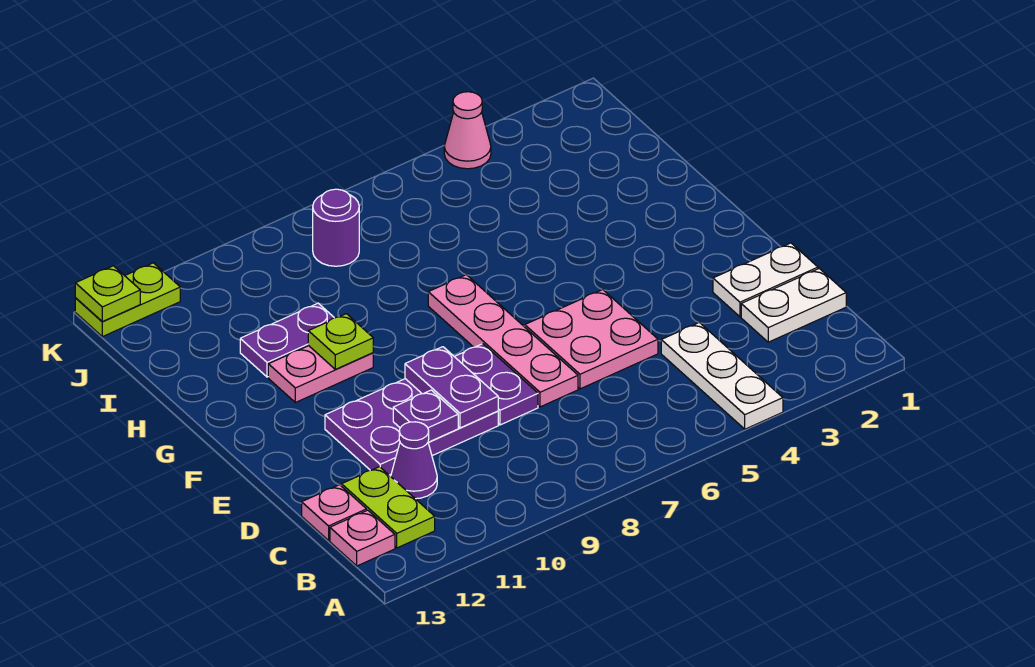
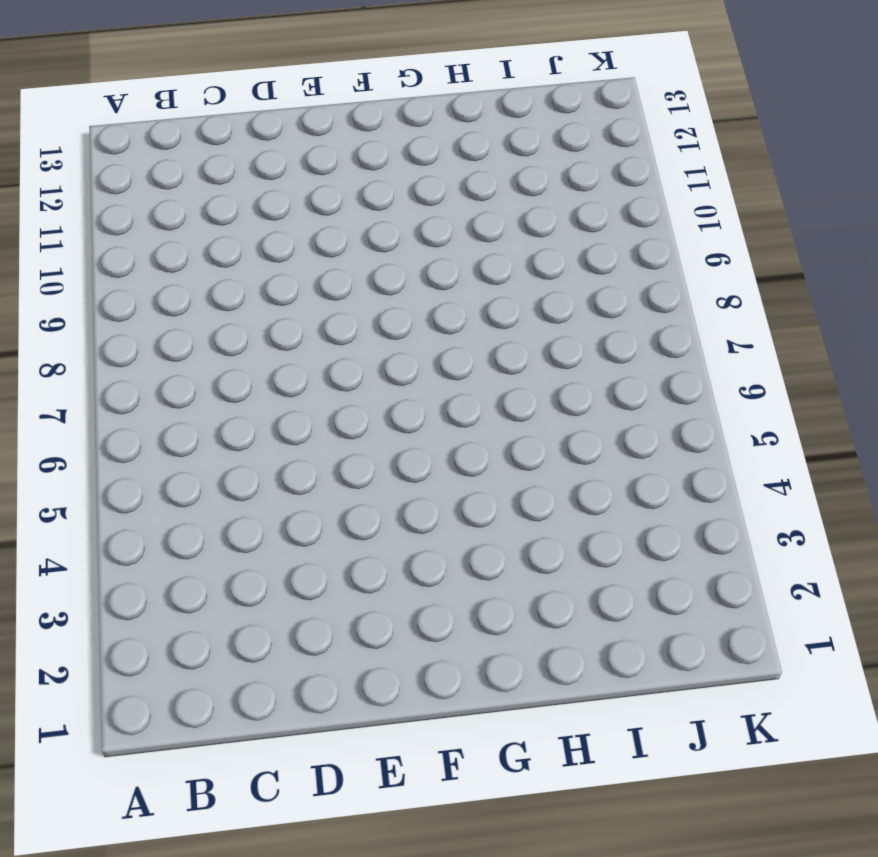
none -> white plate A4:C4 level 1
none -> lime plate B12:C12 level 1
none -> pink plate B13 level 1

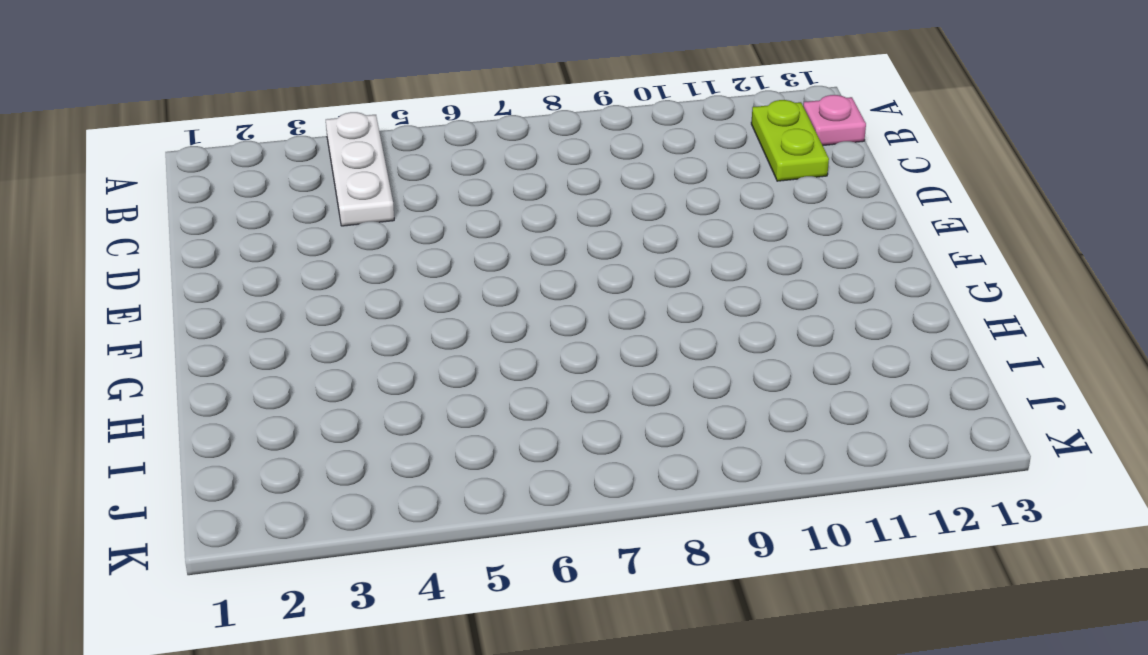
none -> white plate C1:C2 level 1
none -> purple cone C11 level 1
none -> pink plate C13 level 1

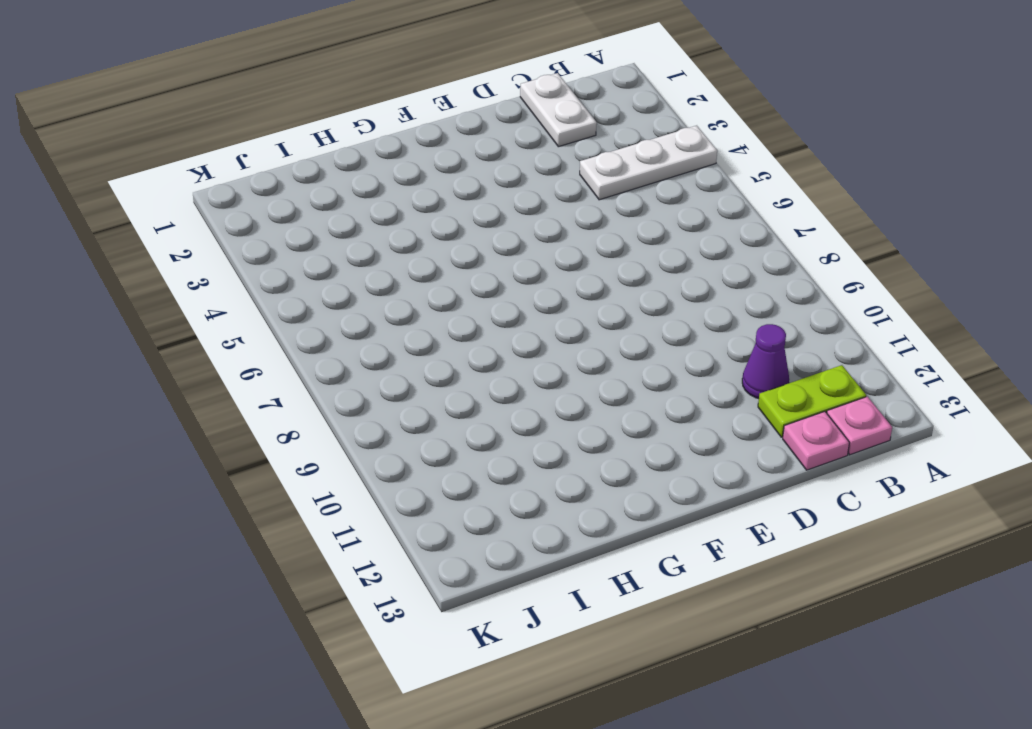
none -> white plate D1:D2 level 1
none -> pink plate D5:E6 level 1
none -> pink plate D7:G7 level 1

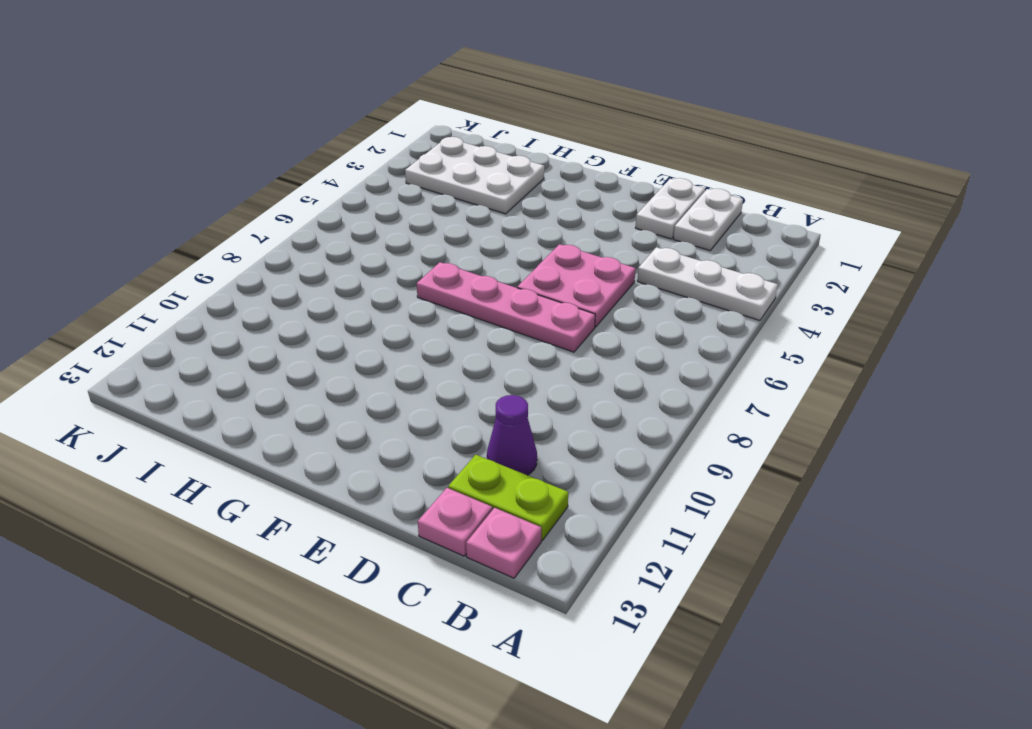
white plate H2:J3 level 1 -> none
none -> purple plate D8:E8 level 1
none -> purple plate D9:E11 level 1
none -> pink plate G10:G11 level 1

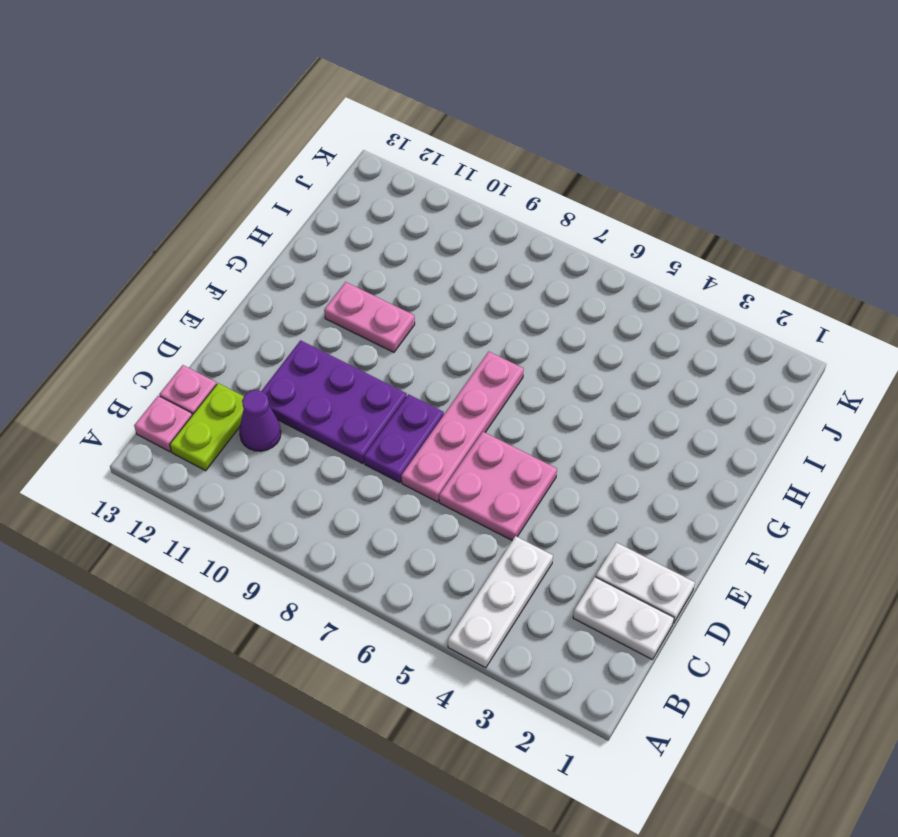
none -> purple plate H10:H11 level 1
none -> purple round brick J8 level 1
none -> pink cone K4 level 1

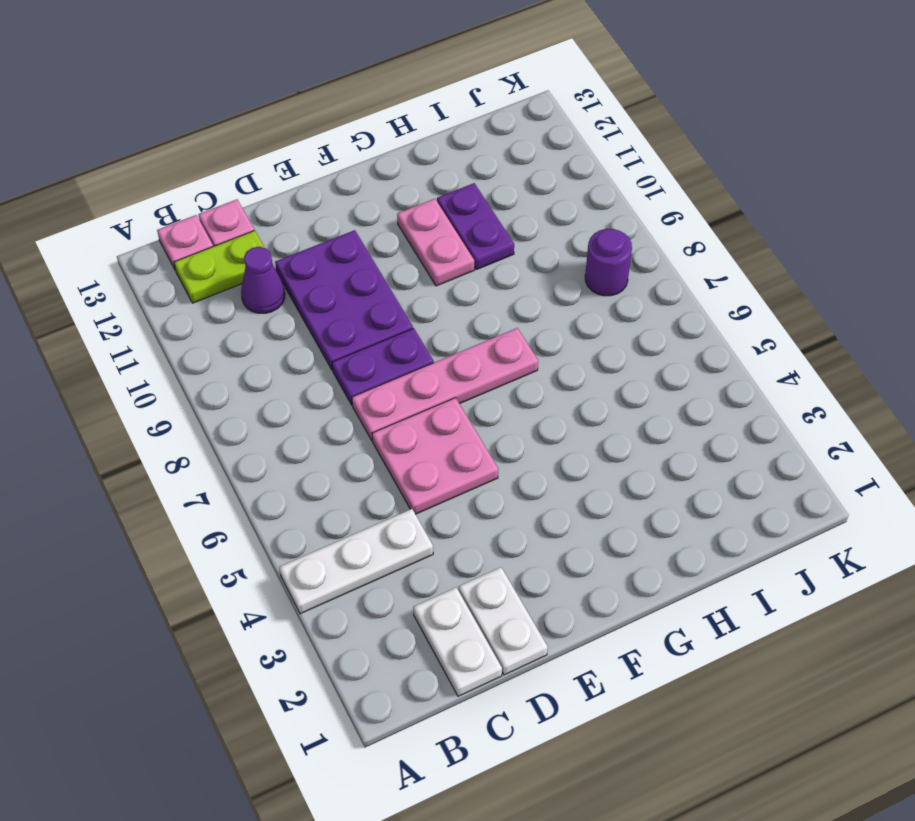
none -> pink cone K4 level 1
none -> lime plate K12:K13 level 1
none -> purple plate D9:E9 level 2

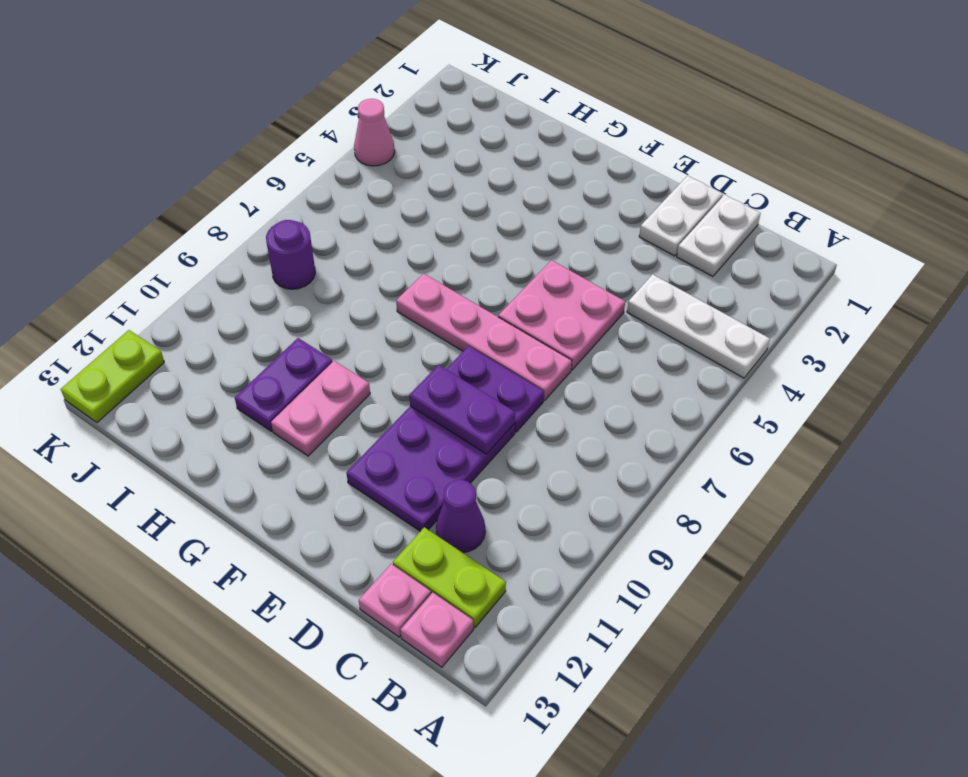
none -> purple plate D10 level 2
none -> lime plate G10 level 2
none -> lime plate K13 level 2

